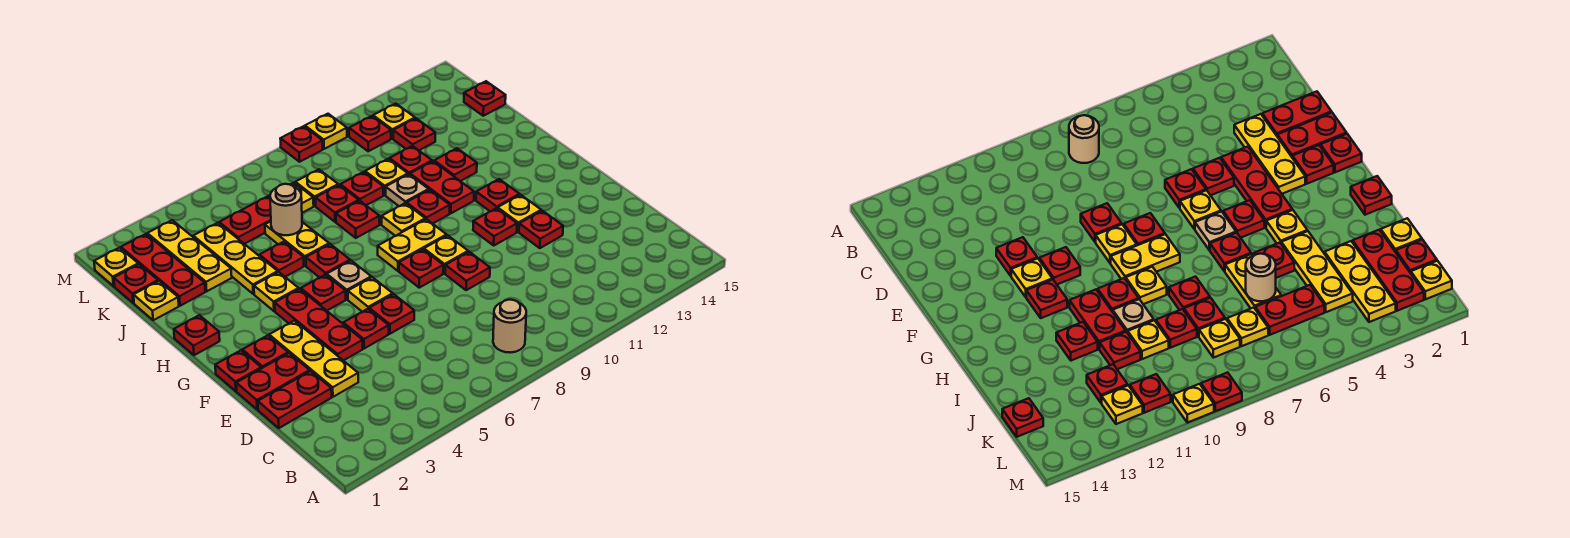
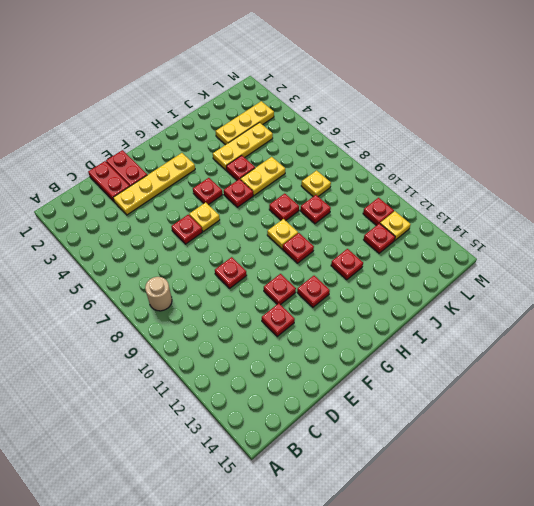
yellow plate D3:G3 level 1 -> yellow plate D3:F3 level 1
none -> red plate E4:G4 level 1
none -> red plate E5 level 1
none -> red plate F1 level 1
none -> red plate F2 level 1

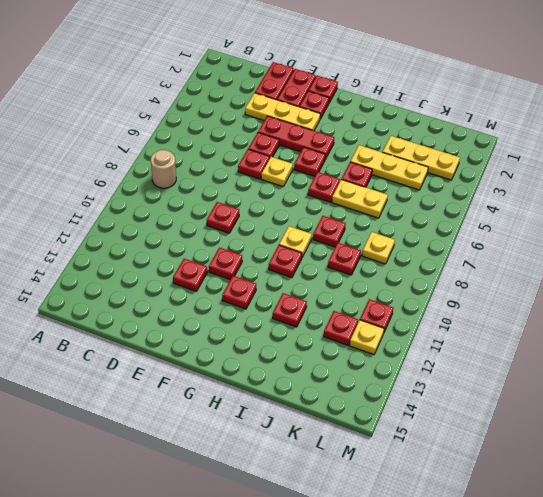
none -> red plate F8 level 1
none -> yellow plate F9 level 1
none -> yellow plate F12 level 1
none -> tan plate G6 level 1

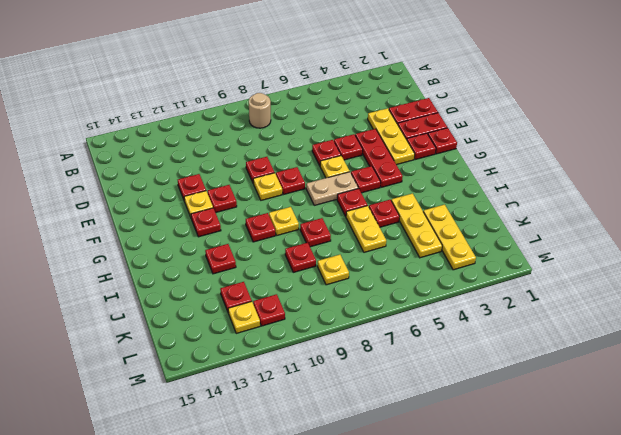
tan plate G6:G7 level 1 -> tan plate G6 level 1
none -> yellow plate G8:G9 level 1
none -> red plate H1 level 1
none -> yellow plate H4 level 1
none -> red plate H11:I11 level 1

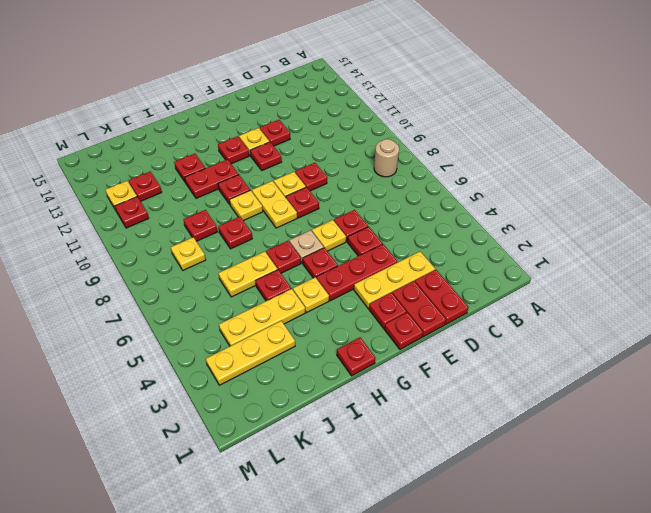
none -> tan plate I10 level 1
none -> yellow plate J1 level 1
none -> red plate J2:L2 level 1
none -> red plate J8 level 1

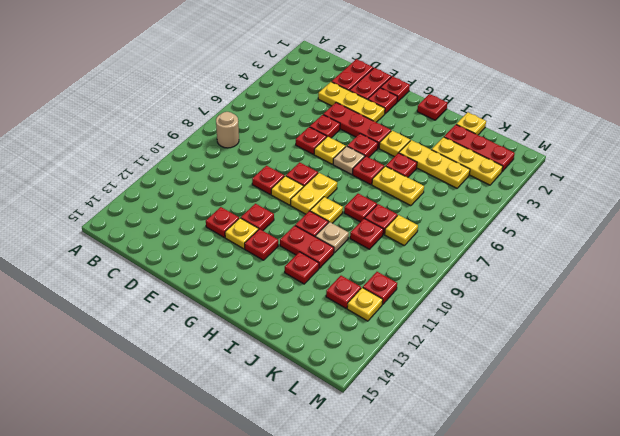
none -> yellow plate J10 level 1
none -> red plate J11 level 1
none -> red plate K1 level 1
none -> red plate K5:K6 level 1

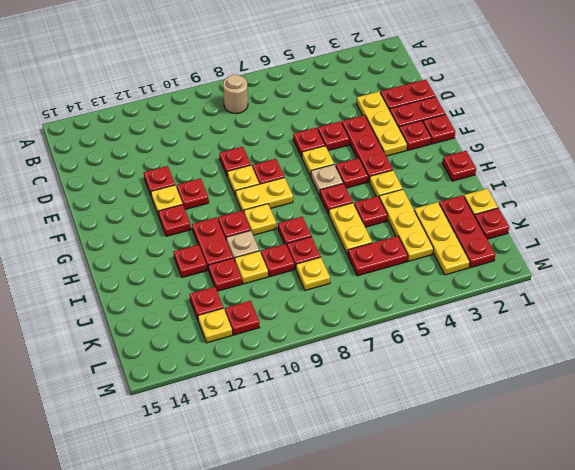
none -> yellow plate K7 level 1
none -> red plate K15 level 1
none -> yellow plate L1 level 1
none -> red plate M9 level 1

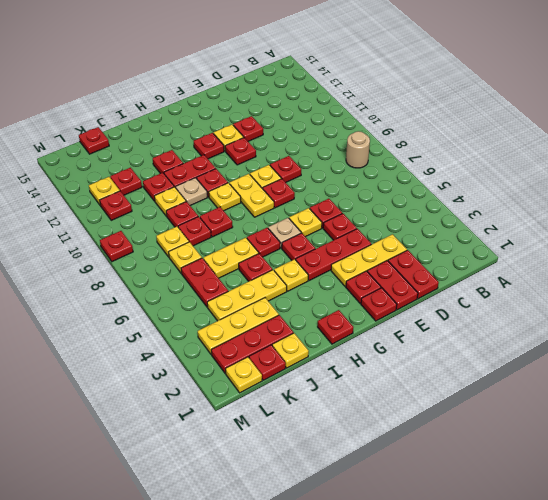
none -> yellow plate M10 level 1
none -> tan round brick J6 level 2

